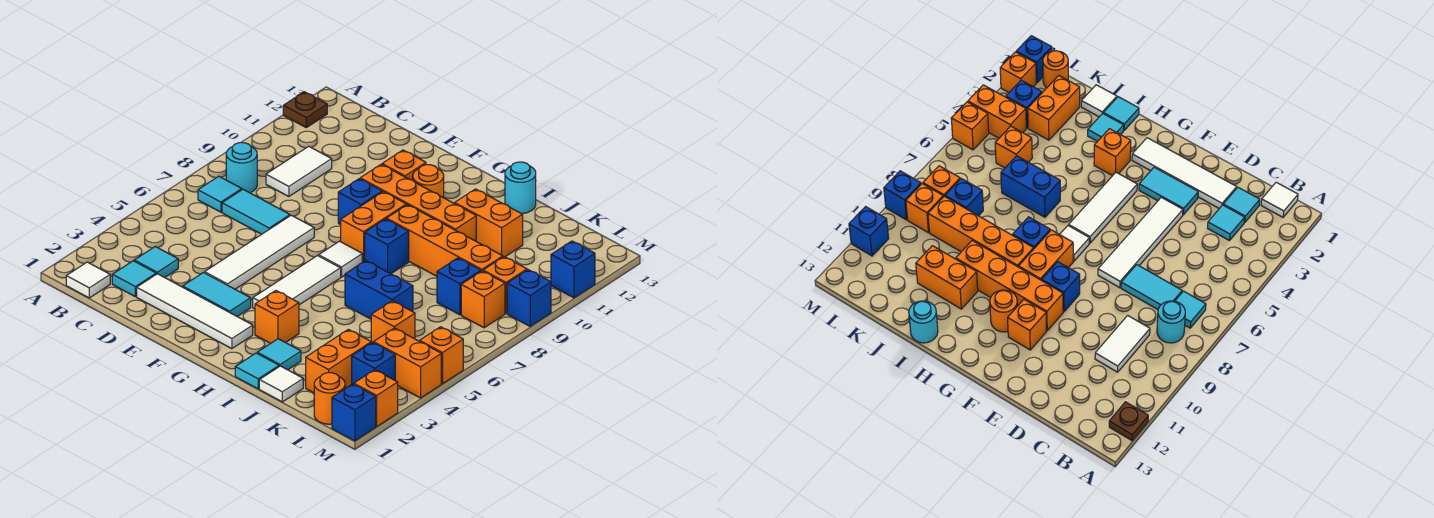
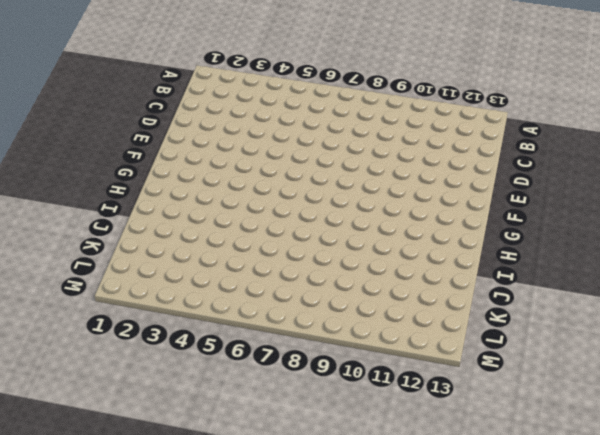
none -> brown plate A12 level 1
none -> white tile B1 level 1
none -> cyan tile B7 level 1
none -> cyan round brick B8 level 1

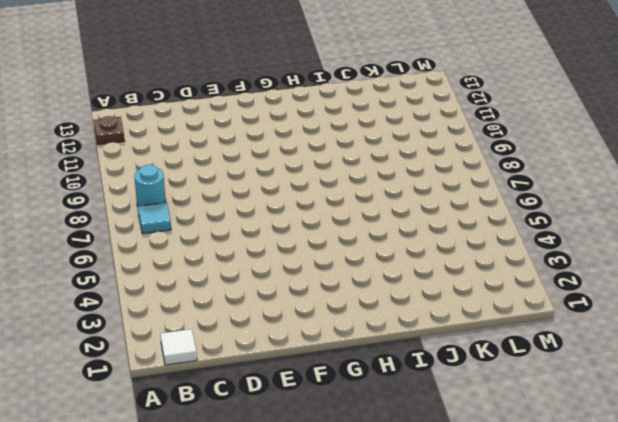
none -> cyan tile C2 level 1
none -> cyan tile C3 level 1
none -> cyan tile C7:D7 level 1
none -> white tile C9:C10 level 1

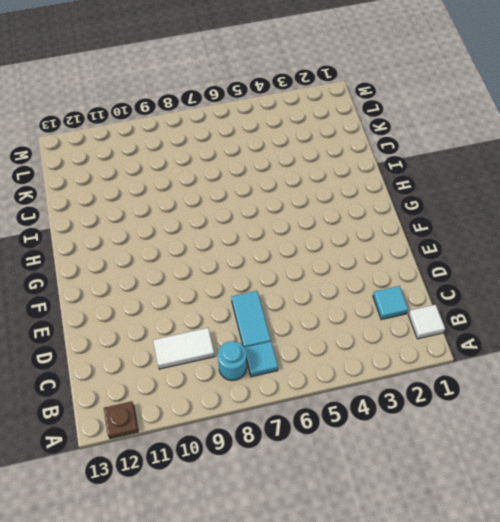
none -> cyan tile C3 level 1
none -> white tile D2:G2 level 1
none -> cyan tile E3:F3 level 1
none -> white tile E4:E7 level 1

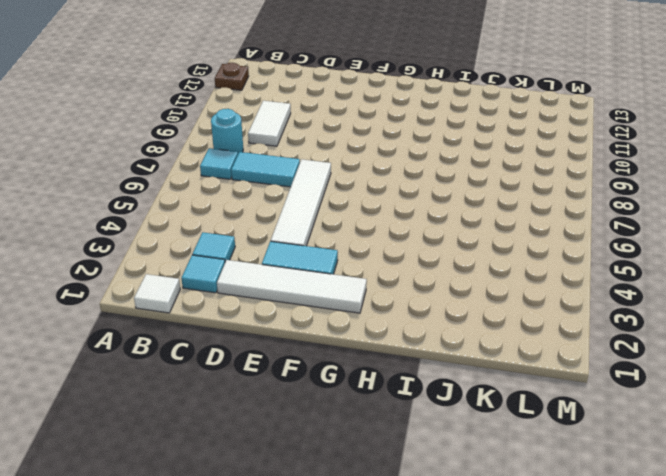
none -> blue brick F9 level 1
none -> orange brick F10:I10 level 1
none -> orange brick F11 level 1
none -> white tile G4:G6 level 1

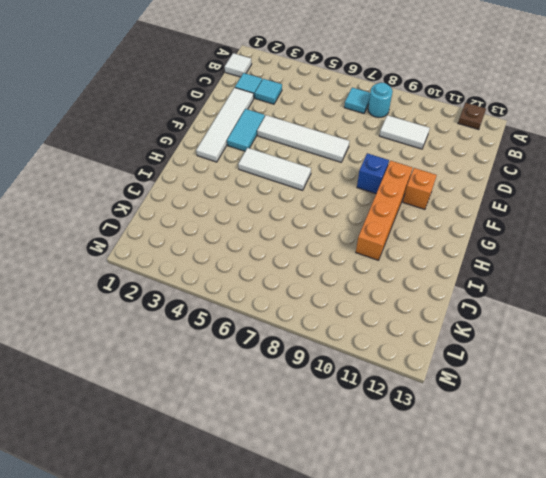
none -> cyan tile C7:D7 level 1
none -> white tile G7 level 1
none -> orange brick G8:G9 level 1
none -> orange round brick G11 level 1

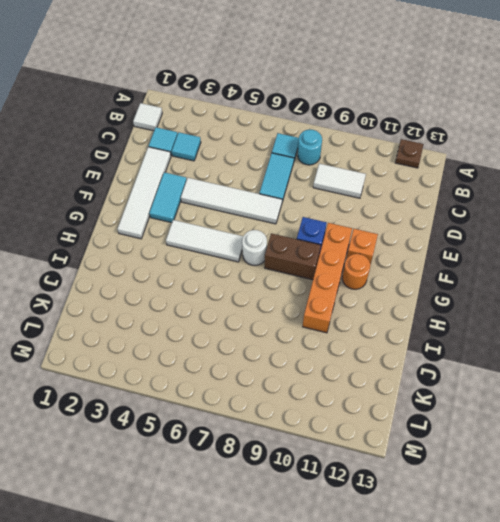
white round brick G7 level 1 -> white tile G7 level 1
brown brick G8:G9 level 1 -> orange brick G8:G9 level 1
none -> orange brick H3 level 1
none -> blue brick H8 level 1
none -> orange brick H9:K9 level 1
none -> cyan tile I1 level 1

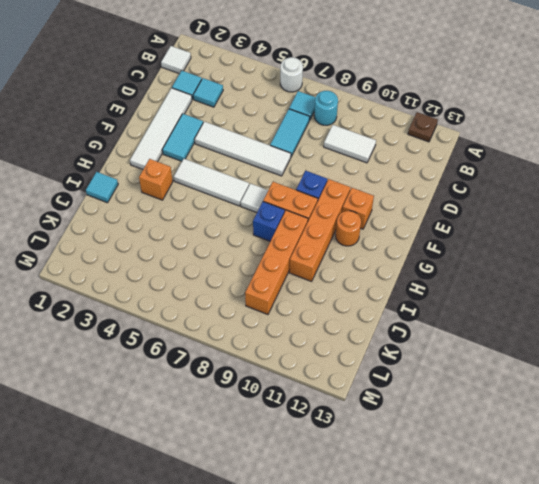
white round brick A6 level 1 -> none
none -> cyan tile I2 level 1
none -> blue brick I6:J6 level 1
none -> orange brick I11:J11 level 1
none -> cyan round brick I13 level 1

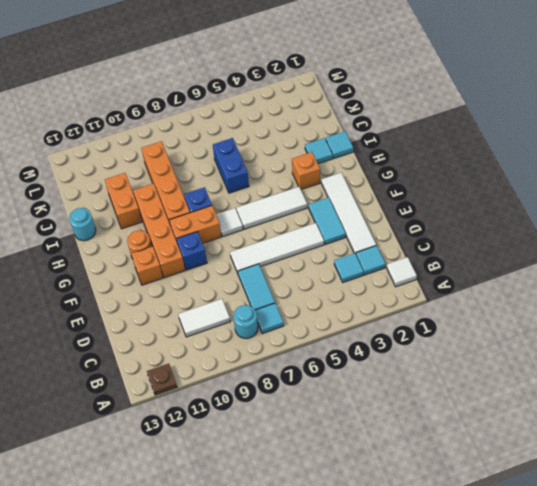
none -> white tile J1 level 1
none -> orange brick K2:K3 level 1
none -> orange brick K5 level 1
none -> blue brick K8 level 1

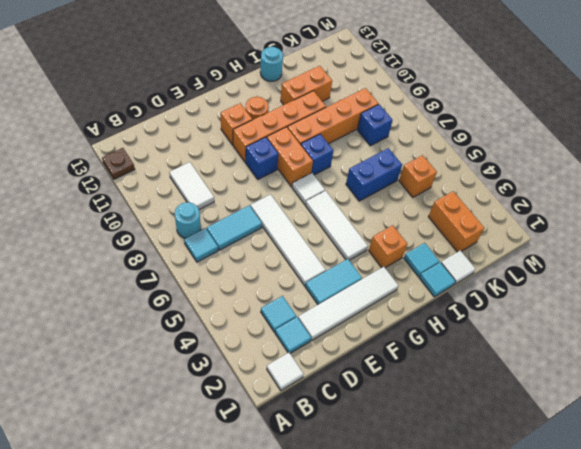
none -> orange round brick L1 level 1
none -> blue brick L3 level 1
none -> orange brick L4:M4 level 1
none -> orange brick L8 level 1

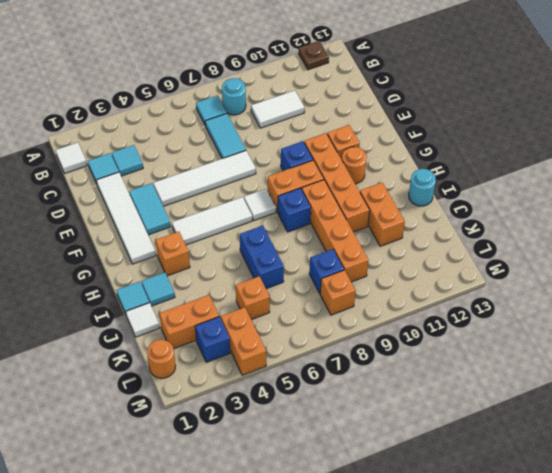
none -> orange brick L9 level 1
none -> blue brick M1 level 1
none -> orange brick M2 level 1
none -> orange brick M5 level 1

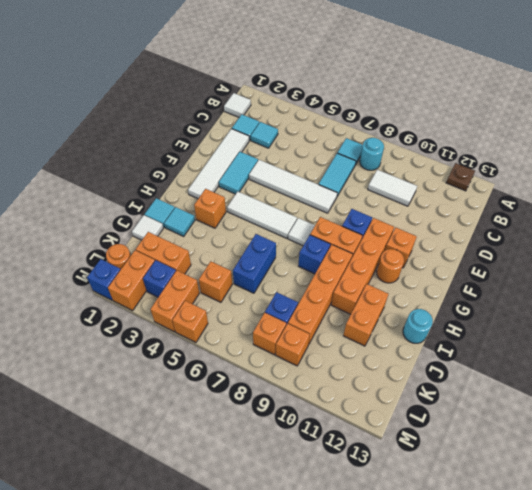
orange brick L2:M2 level 1 -> orange brick M2 level 1
none -> blue brick M9 level 1
none -> blue brick M11 level 1

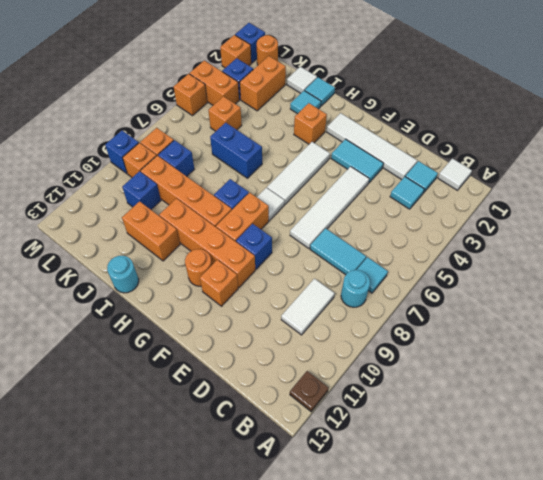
blue brick K10 level 1 -> blue brick M11 level 1

